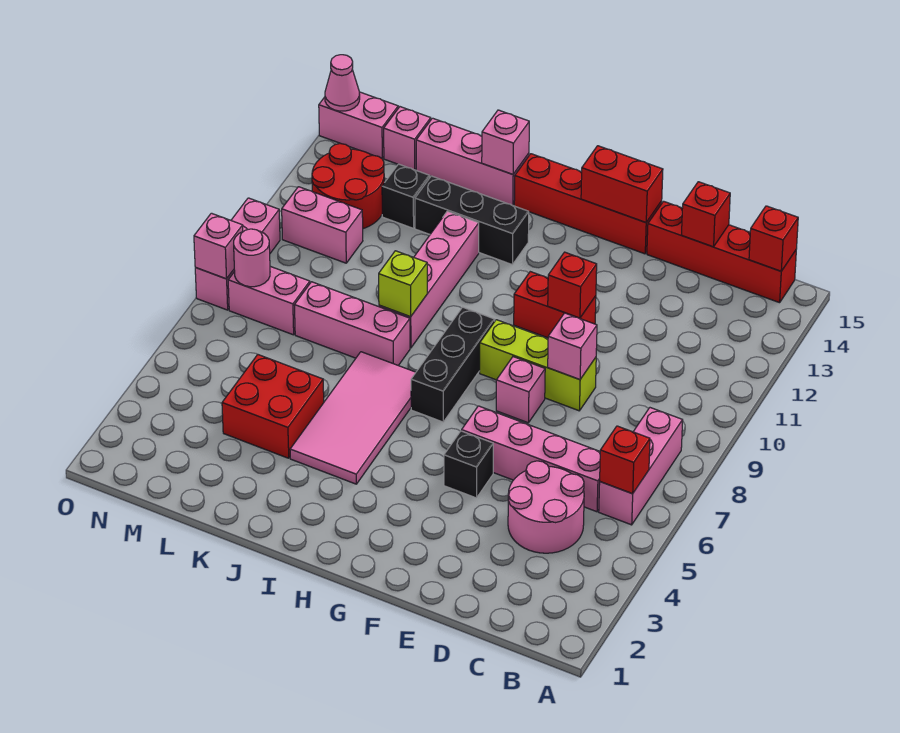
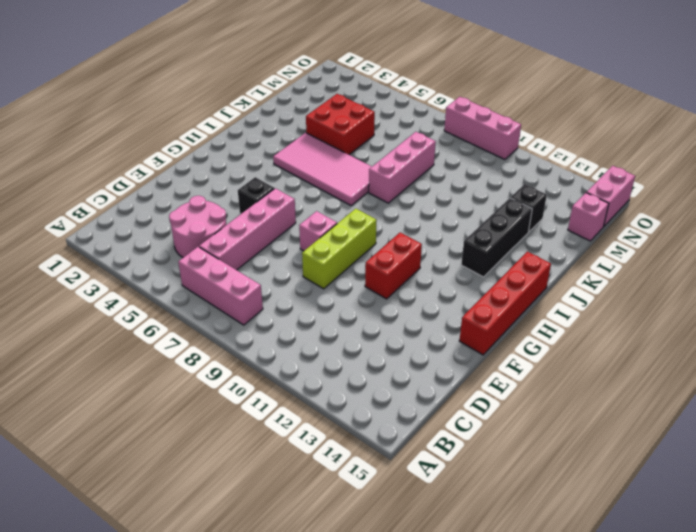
none -> red brick B15:E15 level 1
none -> black brick H7:H9 level 1
none -> pink brick J9:J12 level 1
none -> pink brick J15:L15 level 1

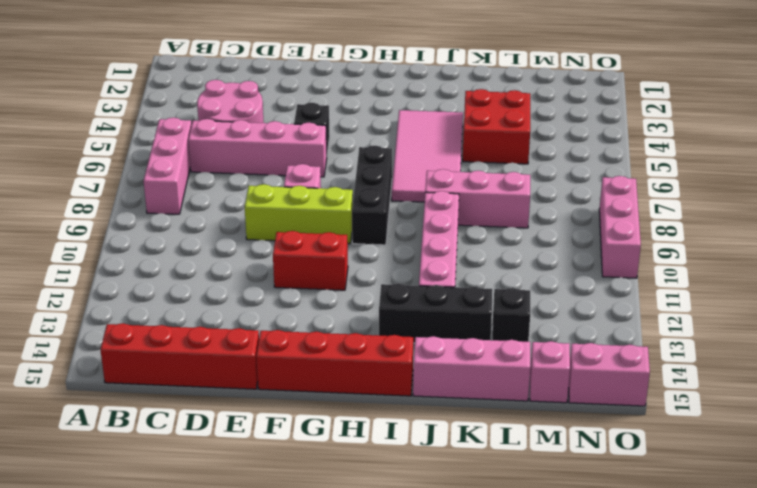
none -> pink brick M8:N8 level 1
none -> pink brick M11:N11 level 1
none -> red round brick M12:N13 level 1
none -> red brick B6 level 2

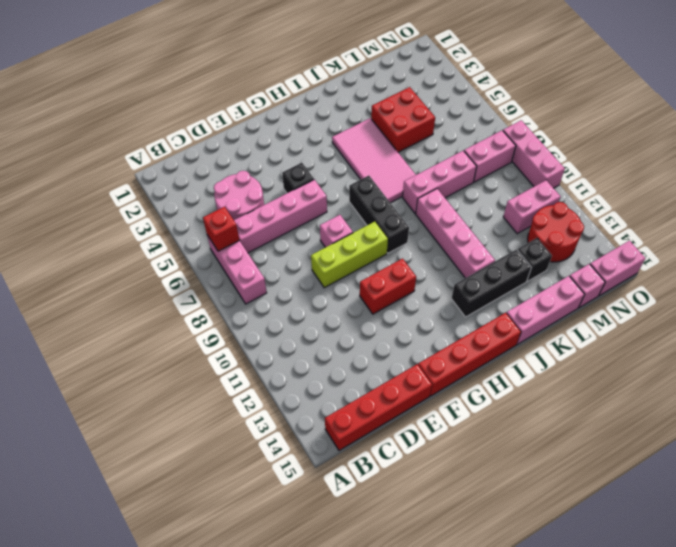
none -> red brick B15 level 2
none -> red brick D15 level 2
none -> pink brick E9 level 2
none -> red brick F11 level 2

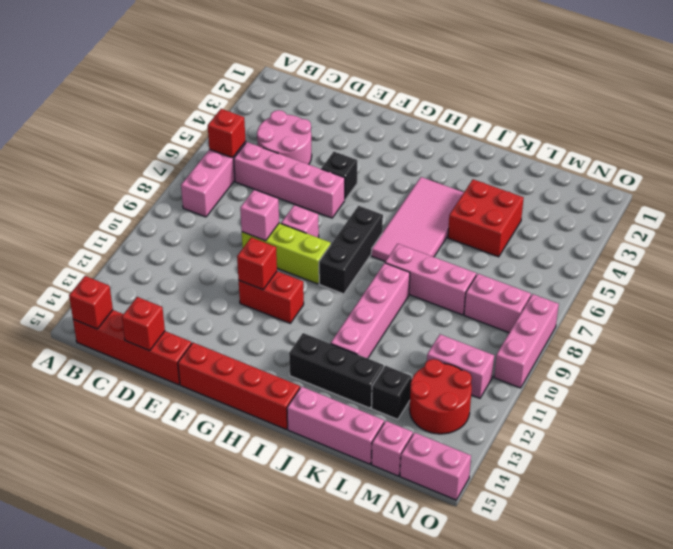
none -> red brick F15:G15 level 2
none -> lime brick J9 level 2
none -> pink brick J15 level 2
none -> pink round brick N8 level 2

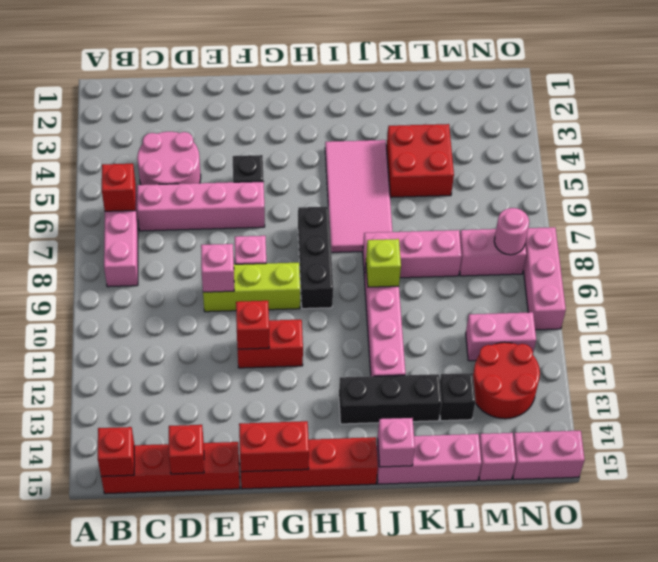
none -> pink brick O8 level 2
none -> pink cone O15 level 2

